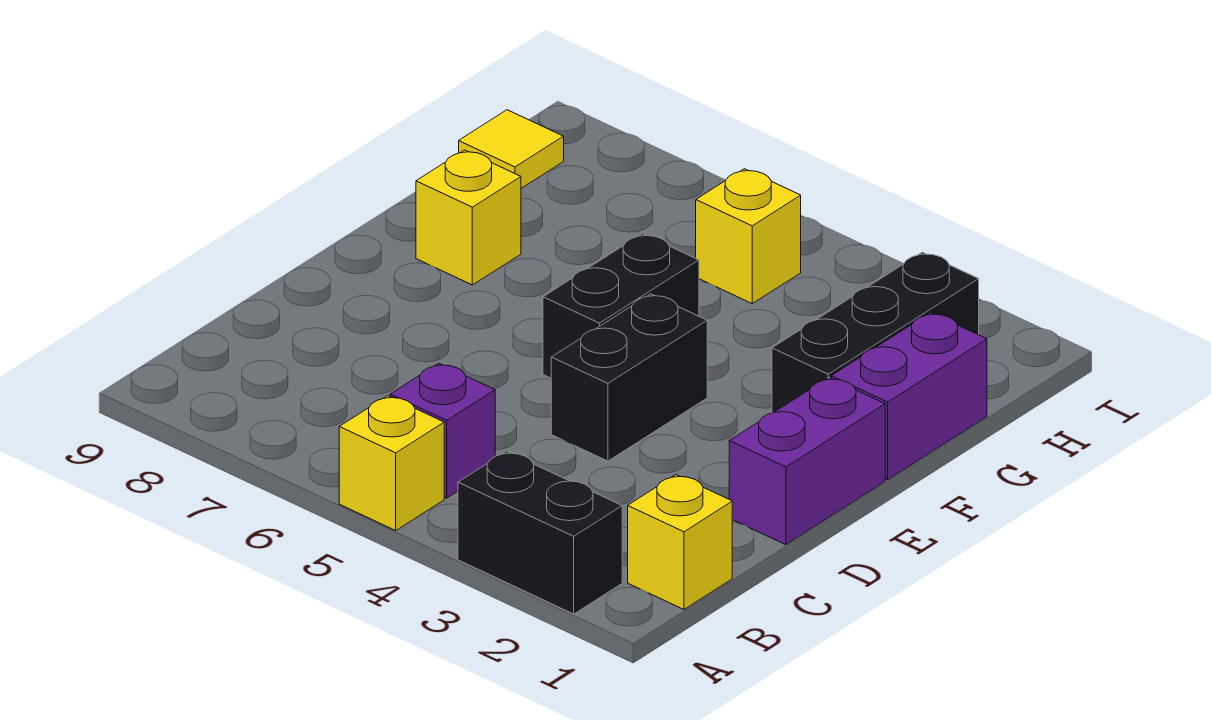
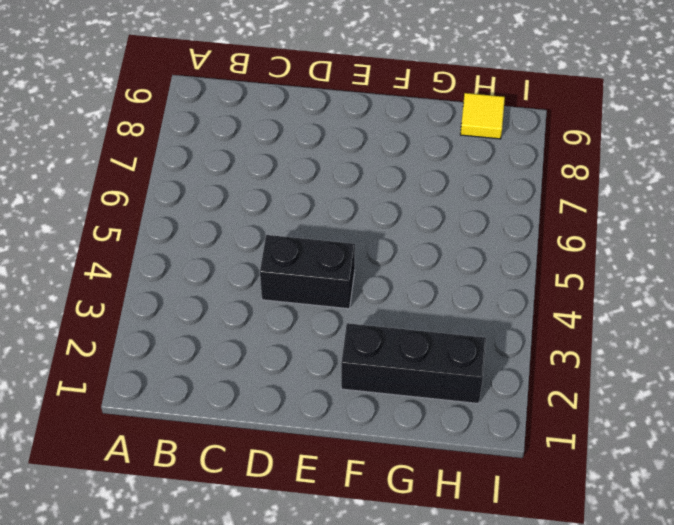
none -> black brick A2:A3 level 1
none -> yellow brick A5 level 1
none -> yellow brick B1 level 1

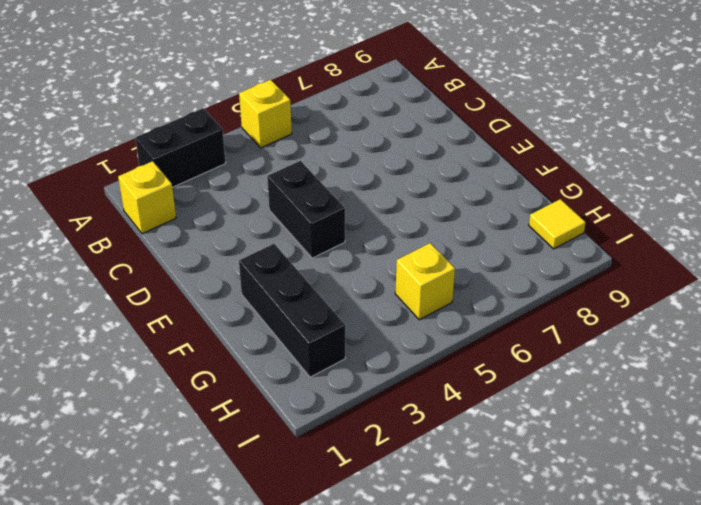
none -> purple brick B5 level 1
none -> purple brick D1:E1 level 1
none -> black brick E5:F5 level 1

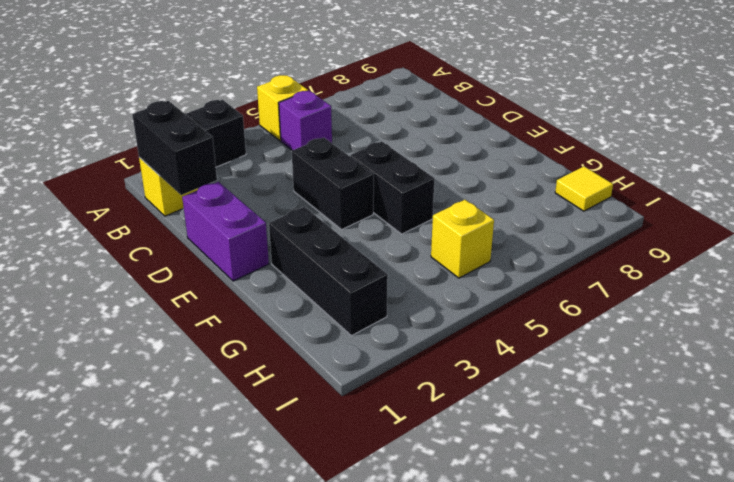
black brick B1:C1 level 2 -> none
none -> purple brick F1:G1 level 1
none -> yellow brick F8 level 1

